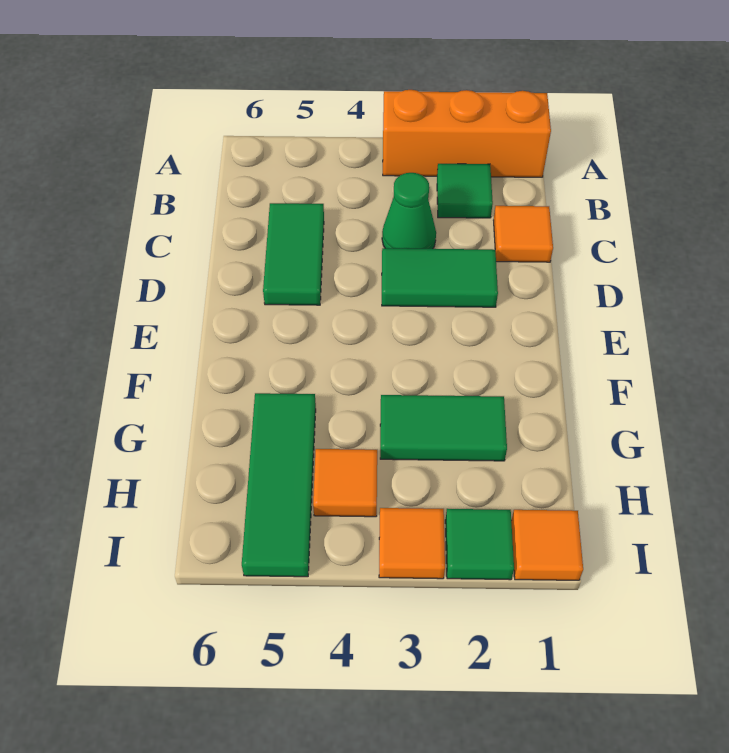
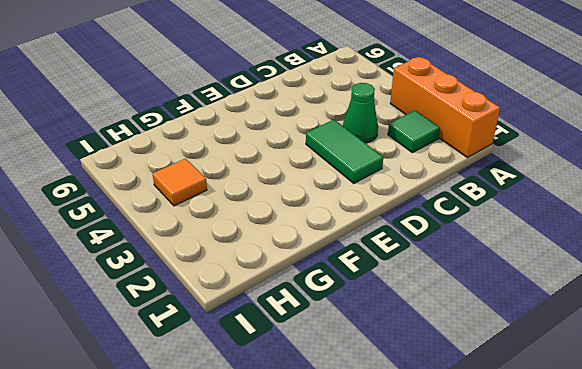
none -> orange tile C1 level 1
none -> green tile C5:D5 level 1
none -> green tile G2:G3 level 1

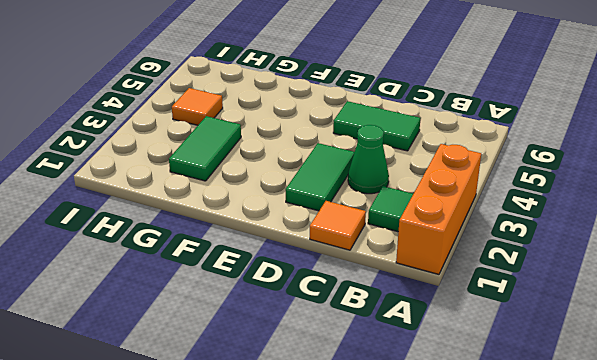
none -> green tile G5:I5 level 1
none -> orange tile I1 level 1
none -> green tile I2 level 1

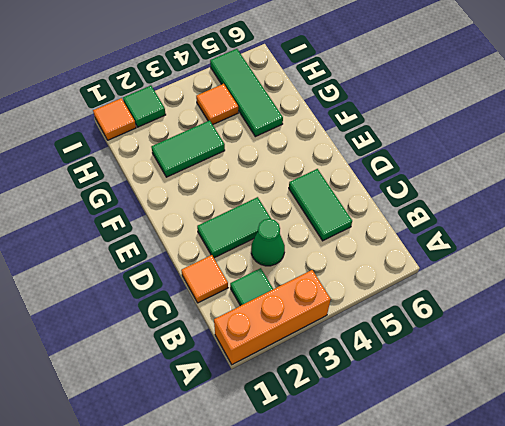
none -> orange tile I3 level 1

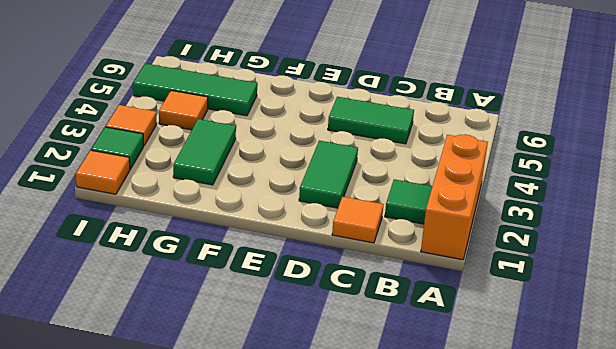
none -> green cone C3 level 1

